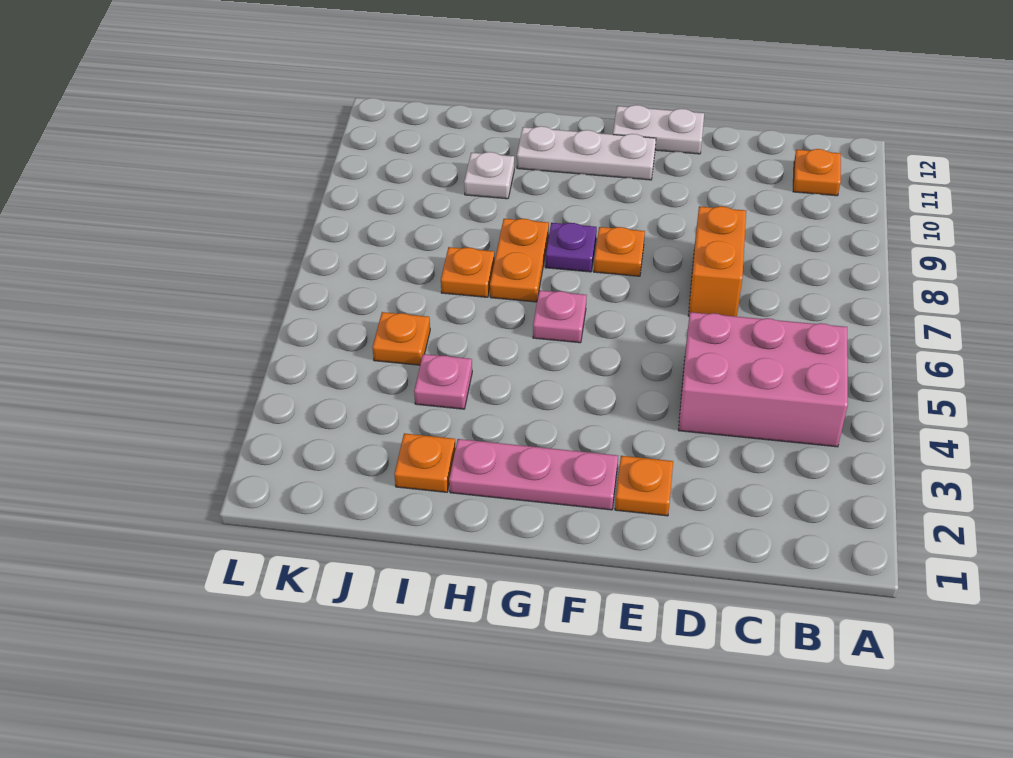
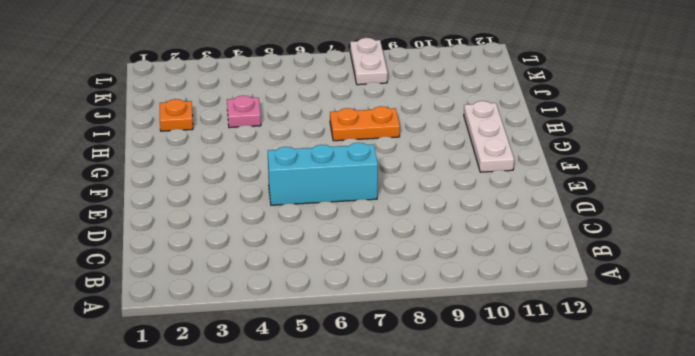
cyan brick E5:E7 level 1 -> none
white plate K8:L8 level 1 -> white plate E12:F12 level 1
none -> pink brick B4:D5 level 1
none -> orange plate B11 level 1
none -> orange brick D7:D8 level 1

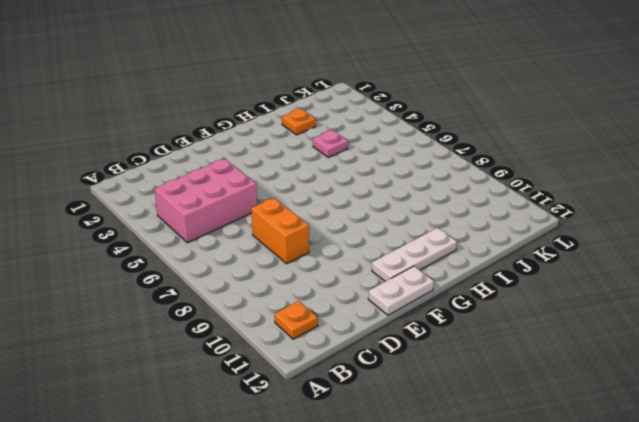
none -> orange plate E2 level 1
none -> pink plate F2:H2 level 1
none -> orange plate F8 level 1

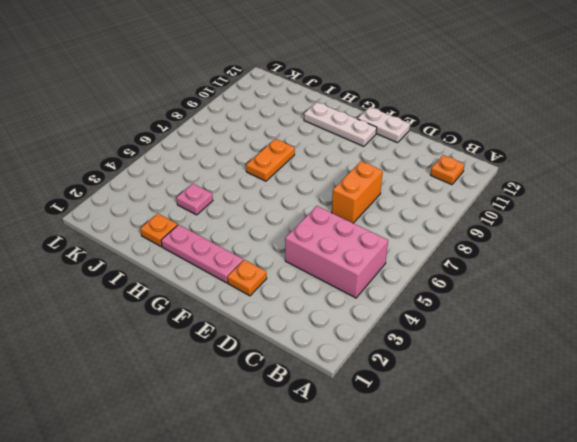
none -> orange plate F8 level 1
none -> pink plate G6 level 1
none -> purple plate G8 level 1

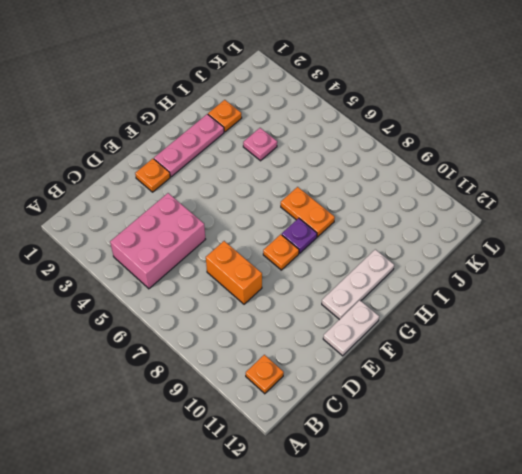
none -> pink plate G6 level 1
none -> orange plate I7 level 1
none -> white plate I10 level 1

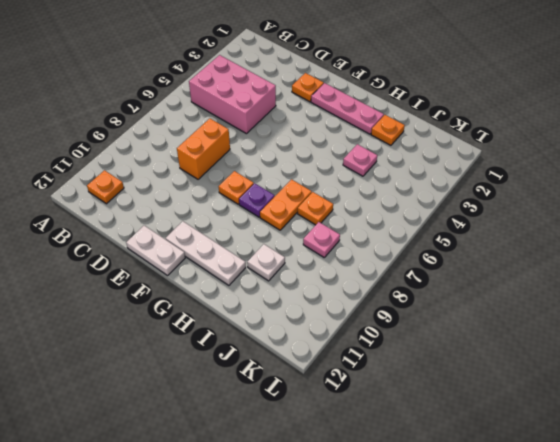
pink plate J8 level 1 -> pink plate G6 level 1
none -> orange plate J5 level 1

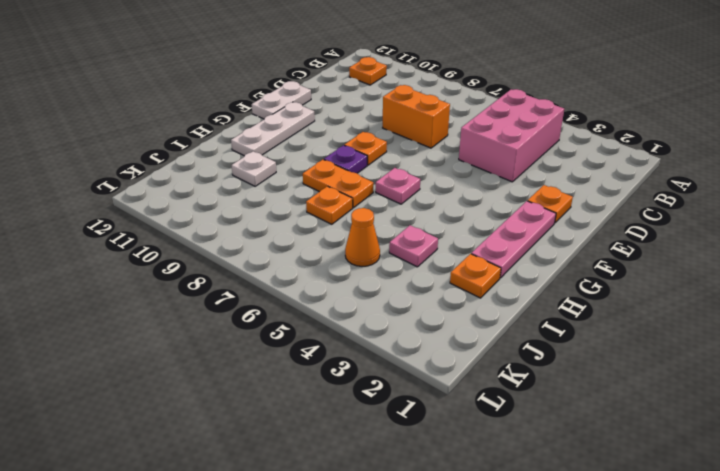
orange cone J5 level 1 -> orange plate J5 level 1

